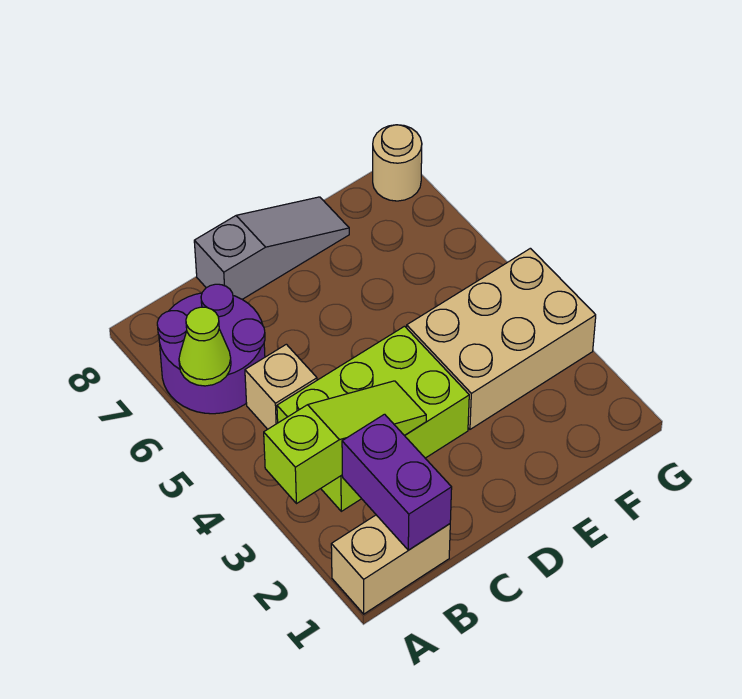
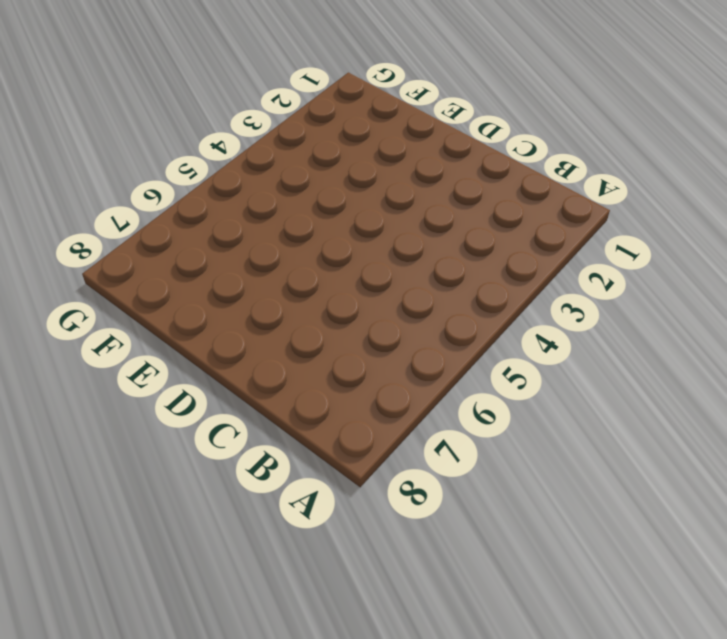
none -> tan brick A1:B1 level 1
none -> purple round brick A6:B7 level 1

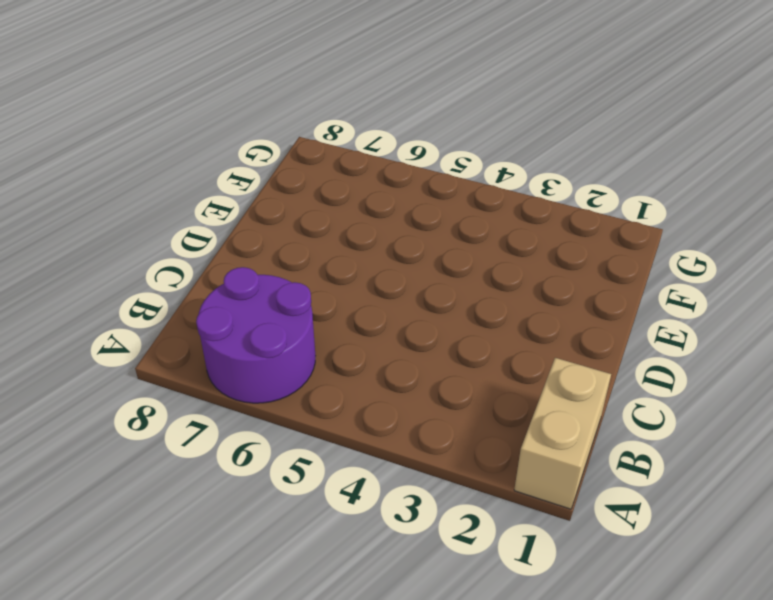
none -> lime brick B3:D4 level 1
none -> tan brick B5 level 1

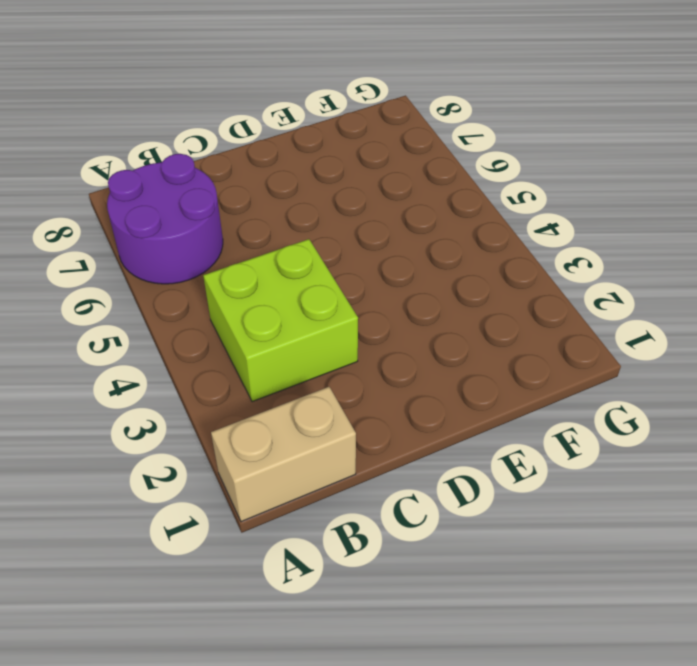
lime brick B3:C4 level 1 -> lime brick B3:D4 level 1
none -> tan brick B5 level 1
none -> grey slope C8:E8 level 1 top C

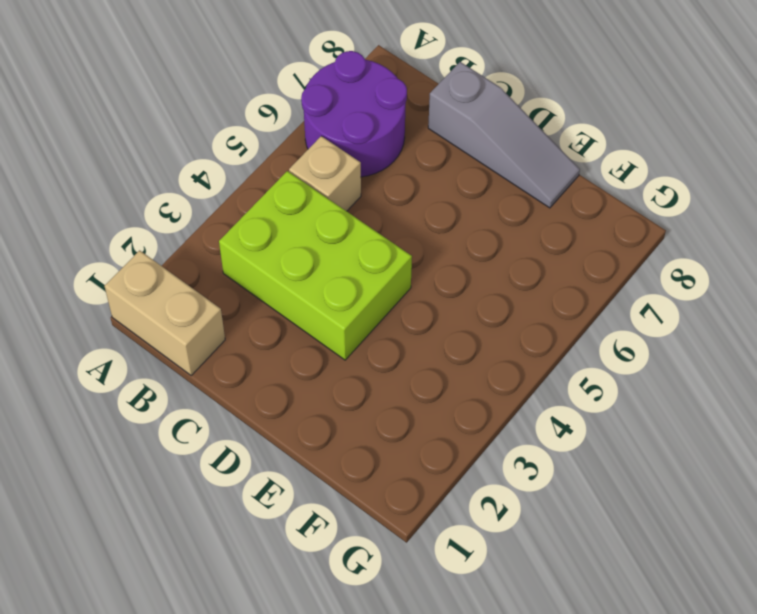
none -> tan brick E3:G4 level 1
none -> tan round brick G8 level 1

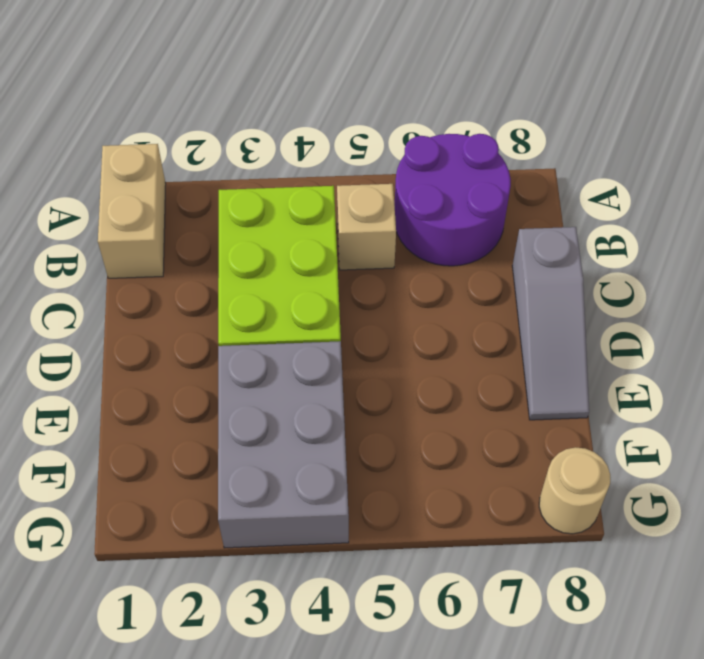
grey brick E3:G4 level 1 -> tan brick E3:G4 level 1
none -> lime slope A3:C3 level 2 top A
none -> lime cone A6 level 2

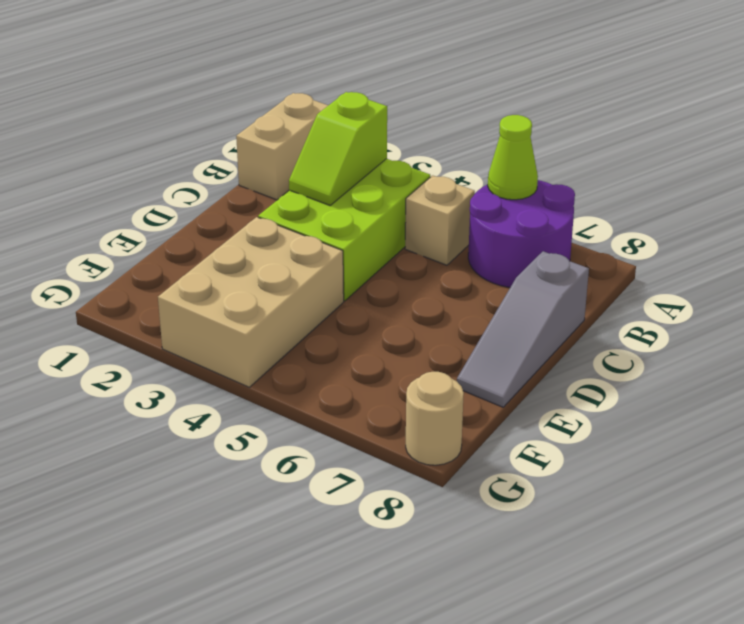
lime slope B3:C3 level 2 top B -> lime slope A3:C3 level 2 top A
none -> purple brick B1:B2 level 2

